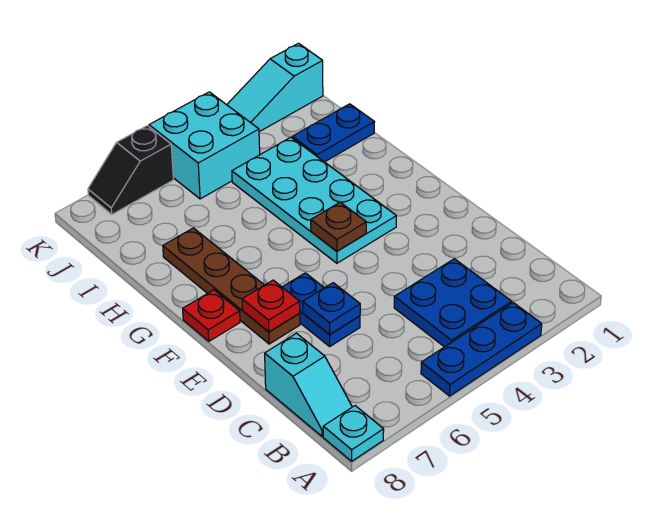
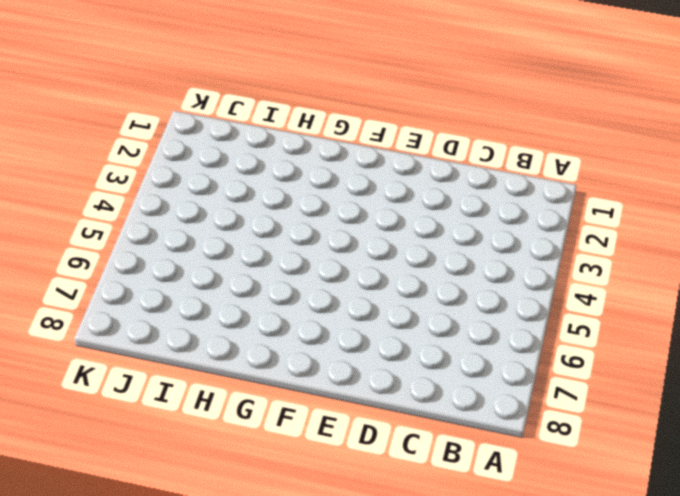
none -> blue plate A3:A5 level 1
none -> cyan plate A8 level 1
none -> blue plate B3:C4 level 1

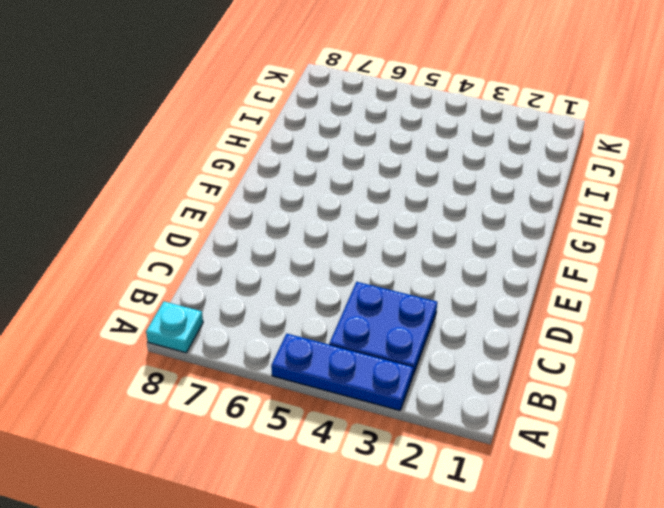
none -> cyan slope B8:C8 level 1 top C
none -> blue plate D6:E6 level 1
none -> brown plate E7:H7 level 1

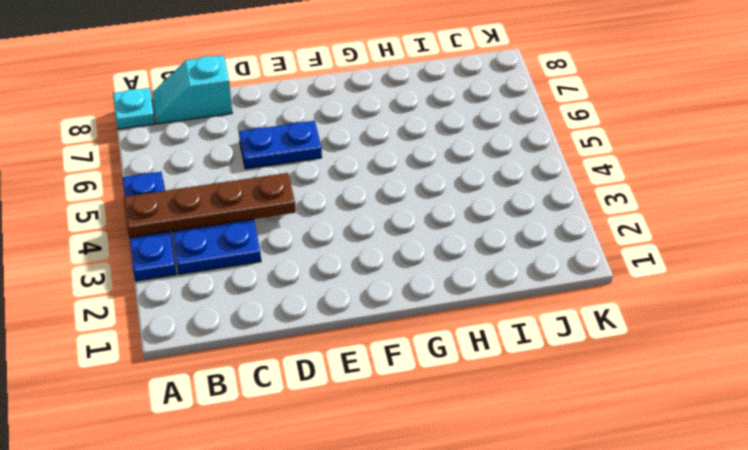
brown plate A4:D4 level 2 -> brown plate E7:H7 level 1
none -> cyan plate F3:I4 level 1
none -> red plate F8 level 1
none -> blue plate I1:I2 level 1

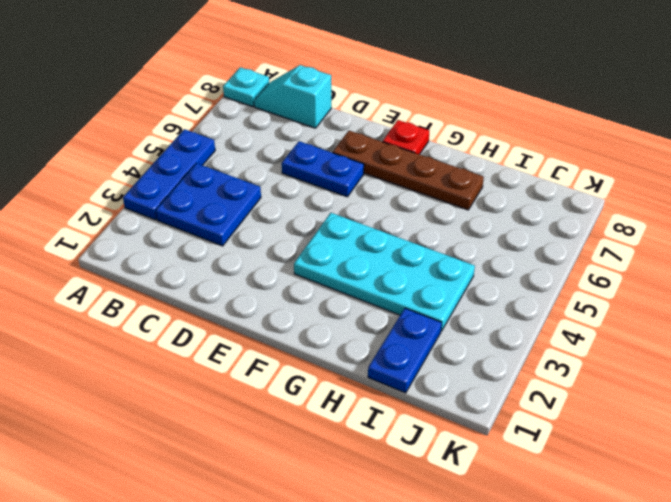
none -> cyan brick J4:K5 level 1
none -> cyan slope K1:K3 level 1 top 1
none -> black slope K6:K7 level 1 top 6

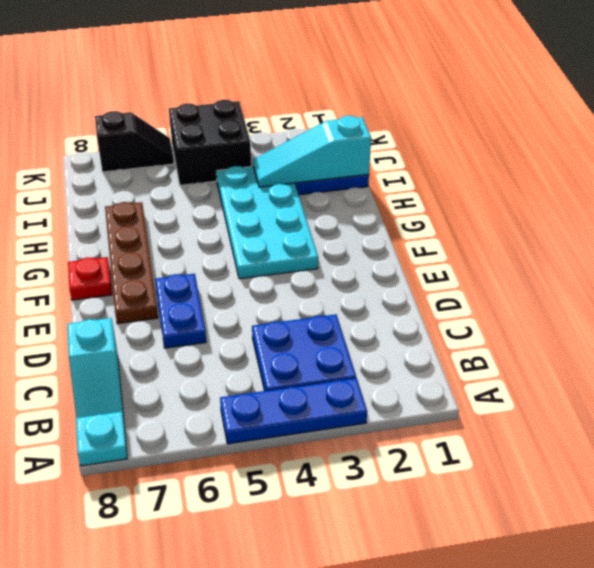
cyan slope I1:I3 level 2 top 1 -> cyan slope K1:K3 level 1 top 1
black brick J4:K5 level 1 -> cyan brick J4:K5 level 1
black slope K6:K7 level 1 top 7 -> black slope K6:K7 level 1 top 6
none -> blue plate D6 level 2
none -> red plate E7 level 2
none -> brown plate F4 level 2

